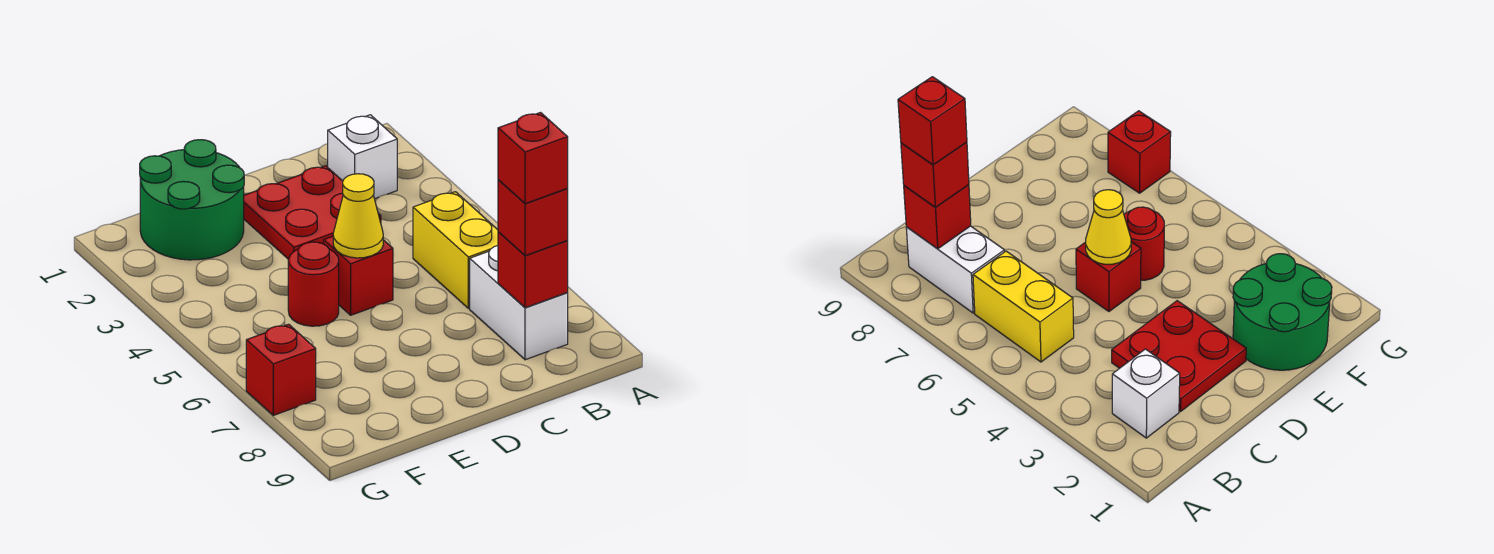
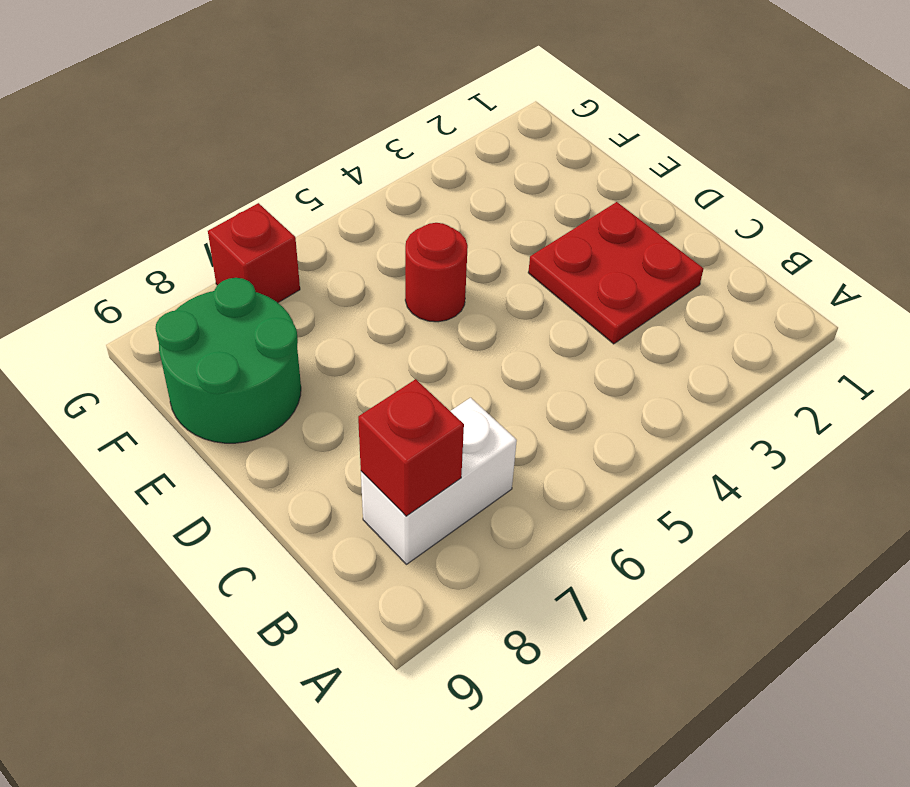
green round brick E8:F9 level 1 -> green round brick E1:F2 level 1
none -> white brick B2 level 1
none -> yellow brick B5:B6 level 1
none -> red brick D5 level 1

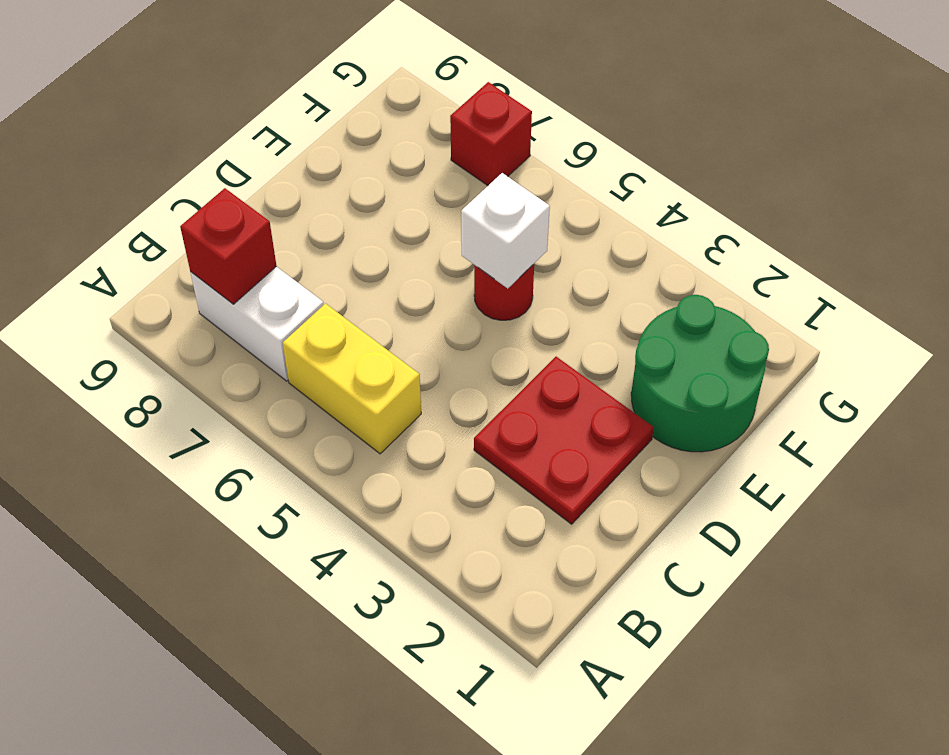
white brick E5 level 2 -> white brick B2 level 1
none -> red brick D5 level 1
none -> yellow cone D5 level 2
none -> red brick B8 level 3

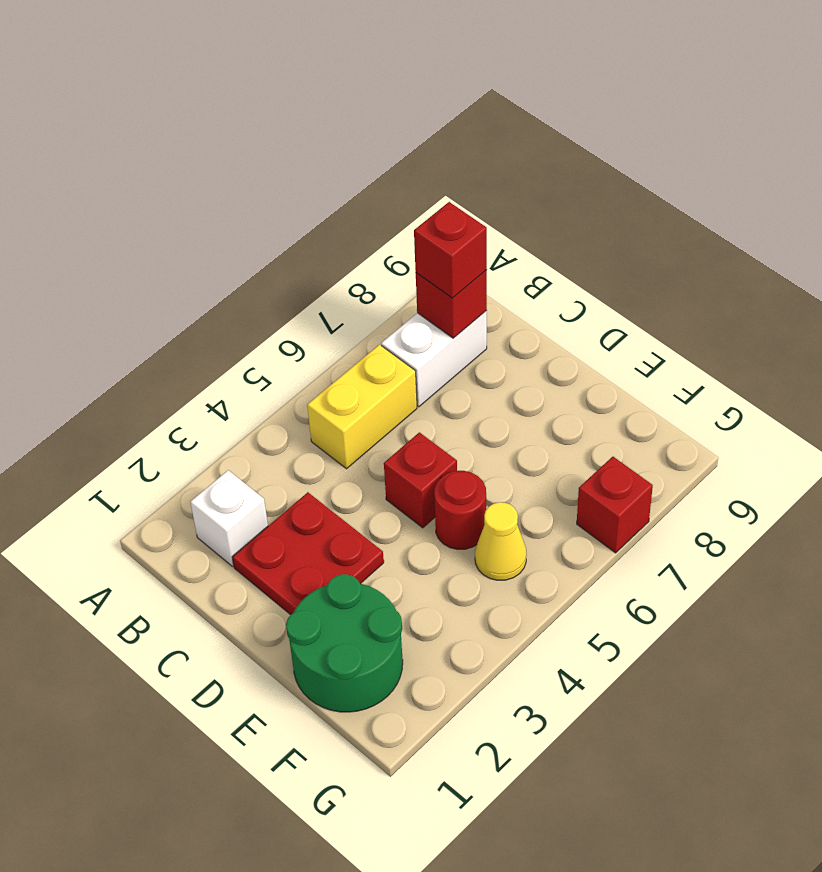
yellow cone F5 level 1 -> yellow cone D5 level 2
none -> red brick B8 level 4

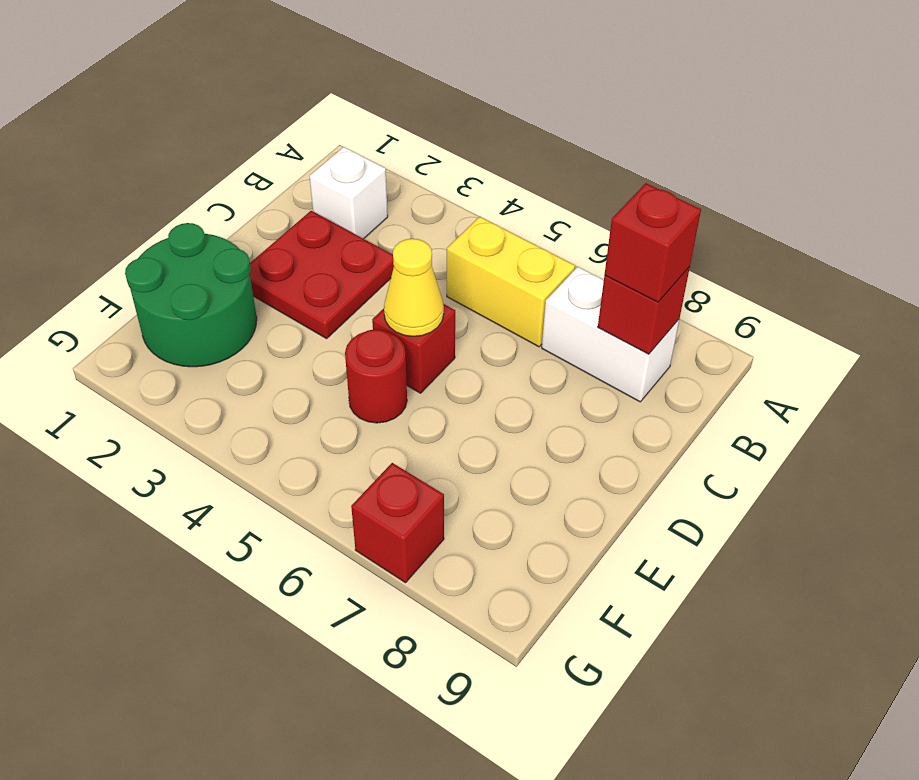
none -> red brick B8 level 4

